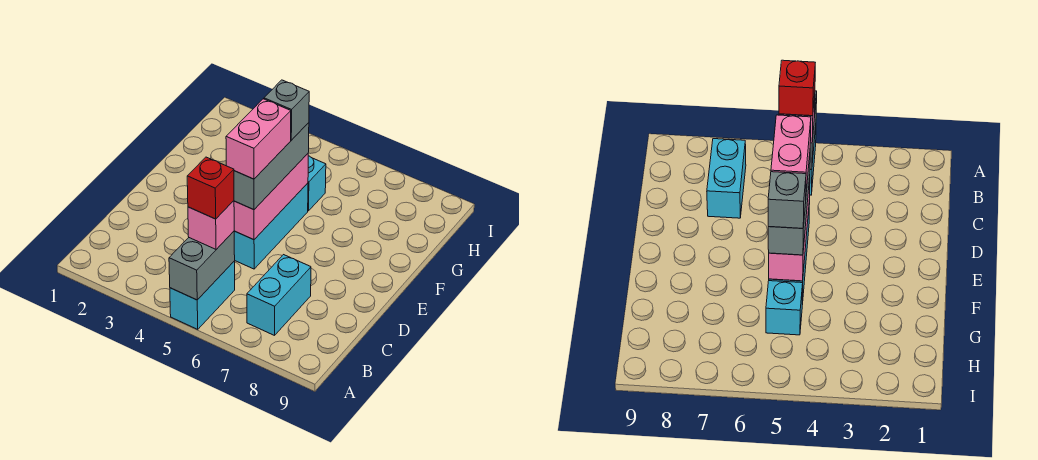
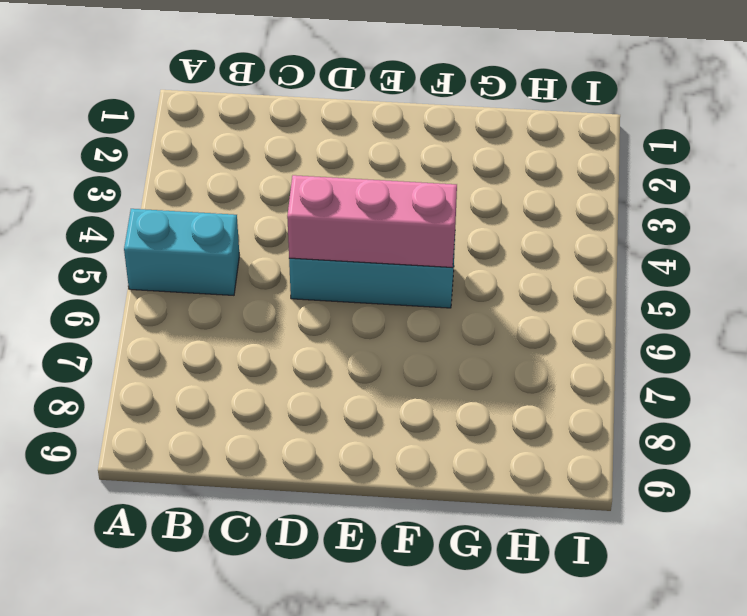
none -> cyan brick B7:C7 level 1
none -> cyan brick G5 level 1

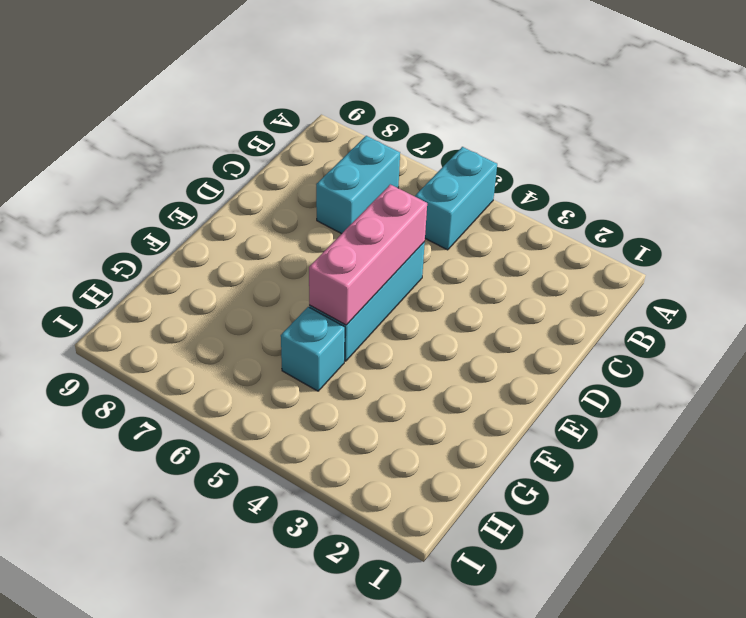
none -> grey brick A5:B5 level 2
none -> pink brick B5 level 3

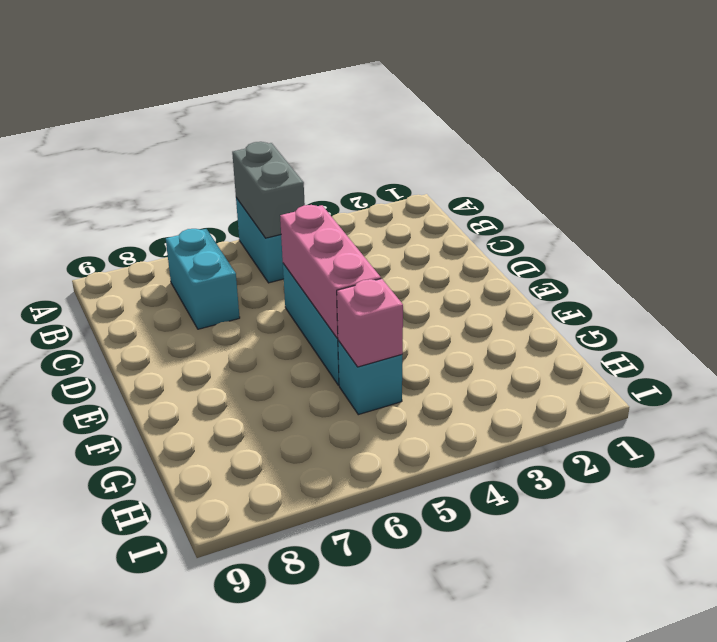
pink brick G5 level 2 -> pink brick B5 level 3
none -> grey brick D5:F5 level 3
none -> red brick B5 level 4

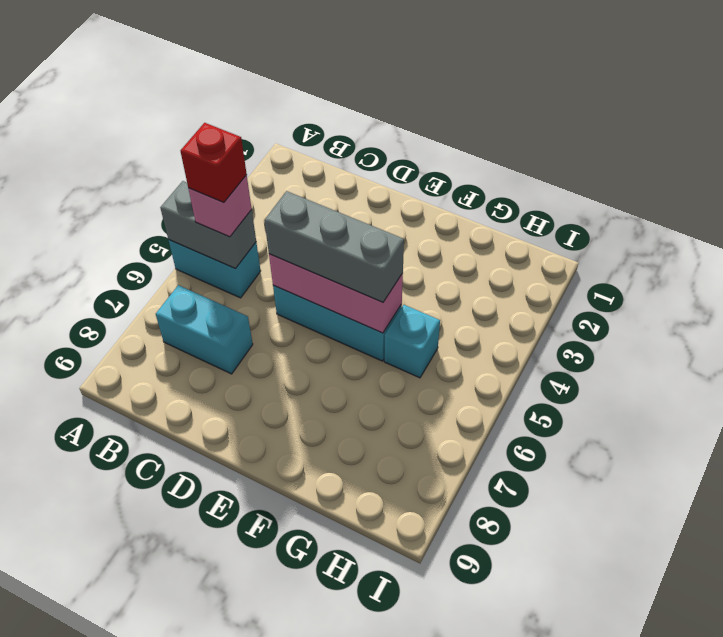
none -> pink brick D5:E5 level 4
none -> grey brick F5 level 4

